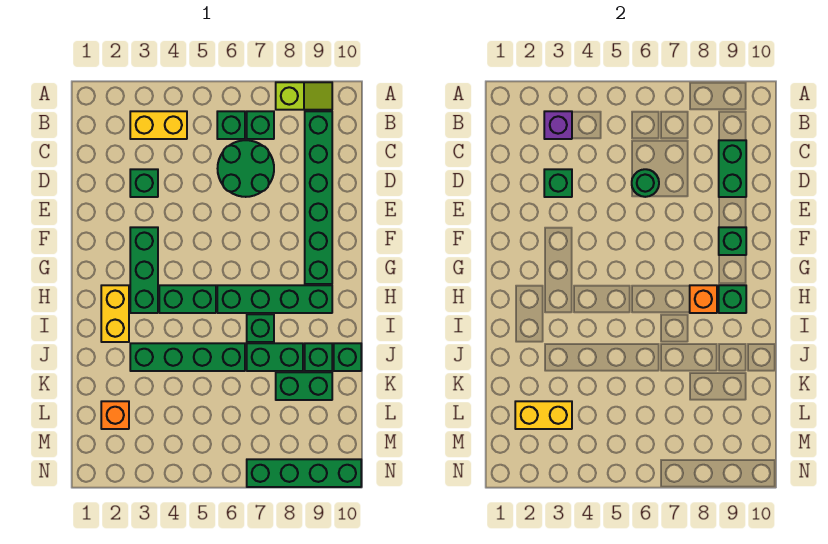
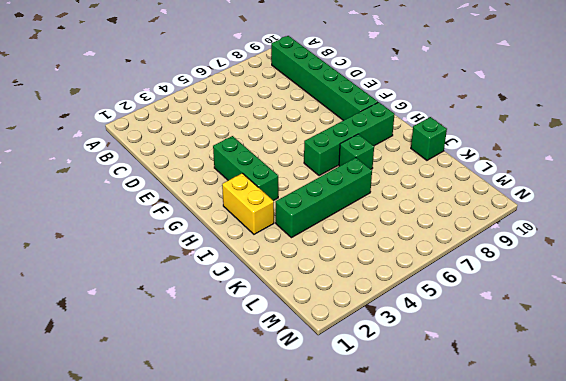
none -> lime slope A8:A9 level 1 top 8
none -> yellow brick B3:B4 level 1
none -> green brick B6 level 1

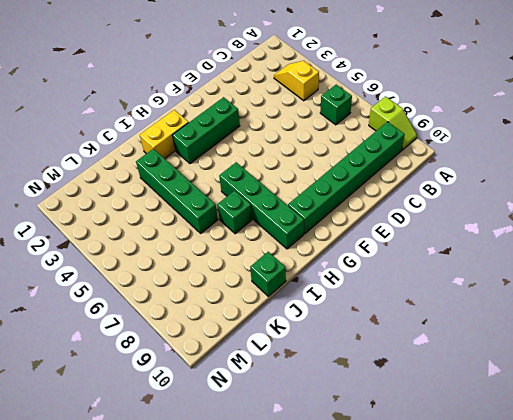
yellow slope B3:B4 level 1 top 4 -> yellow brick B3:B4 level 1
none -> green brick B7 level 1
none -> green round brick C6:D7 level 1
none -> green brick D3 level 1

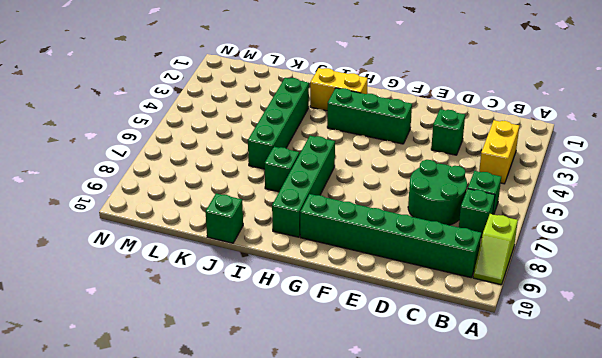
none -> green brick H4:H5 level 1
none -> green brick J7:J8 level 1
none -> green brick J9 level 1

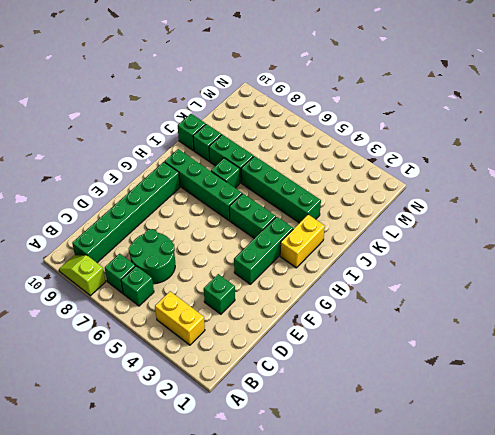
none -> green brick K8:K9 level 1
none -> orange brick L2 level 1
none -> green brick N7:N10 level 1

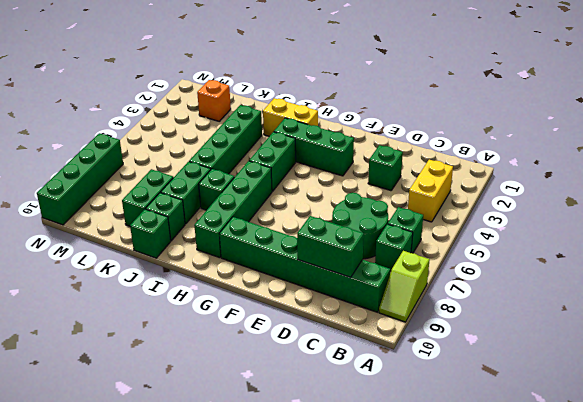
none -> purple brick B3 level 2
none -> green brick D3 level 2
none -> green round brick D6 level 2

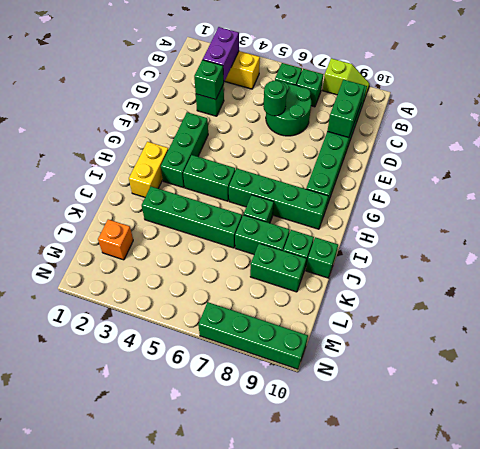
purple brick B3:C3 level 2 -> purple brick B3 level 2
none -> green brick F9 level 2
none -> orange brick H8 level 2
none -> green brick H9 level 2

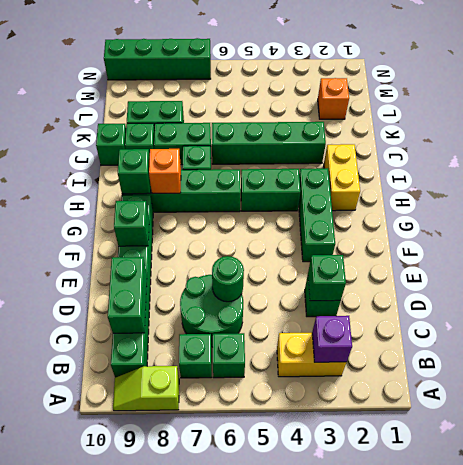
none -> yellow brick L2:L3 level 2

